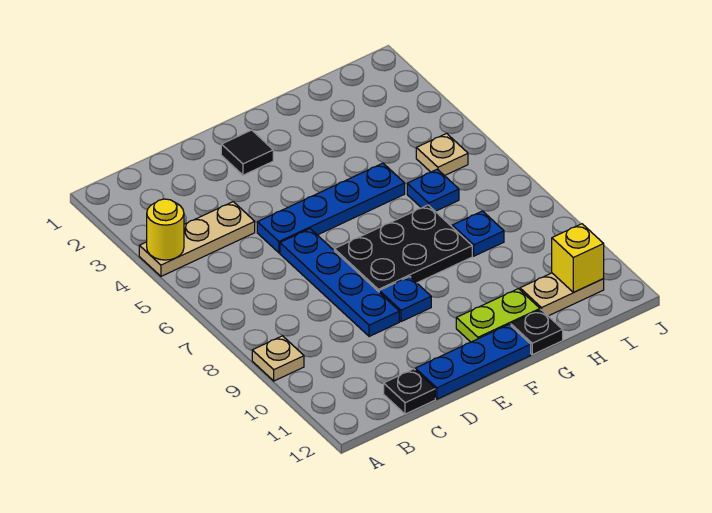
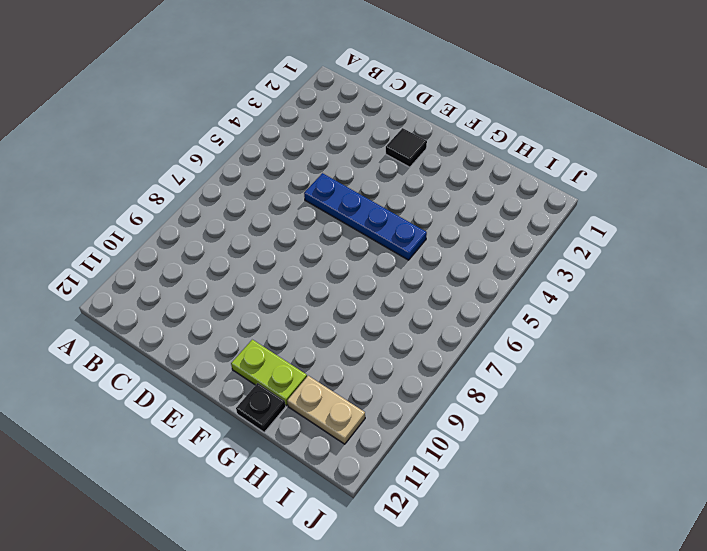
none -> tan plate A4:C4 level 1
none -> tan plate A9 level 1
none -> black plate C12 level 1

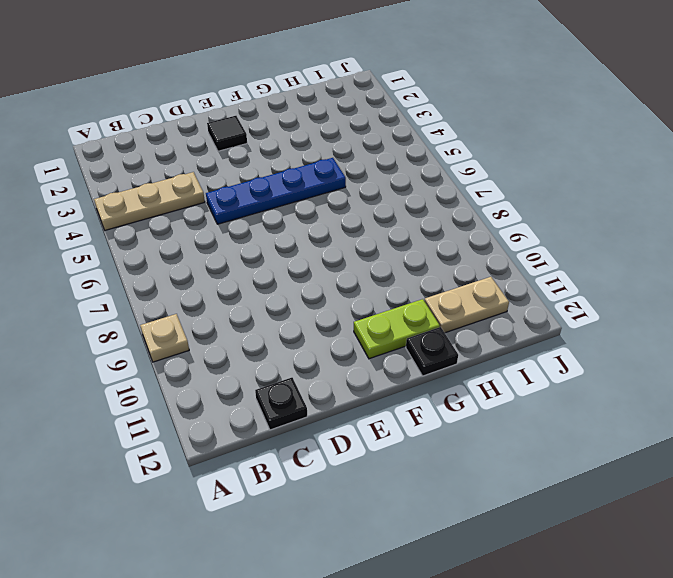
none -> blue plate D6:D9 level 1
none -> blue plate D12:F12 level 1
none -> black plate E7:G8 level 1

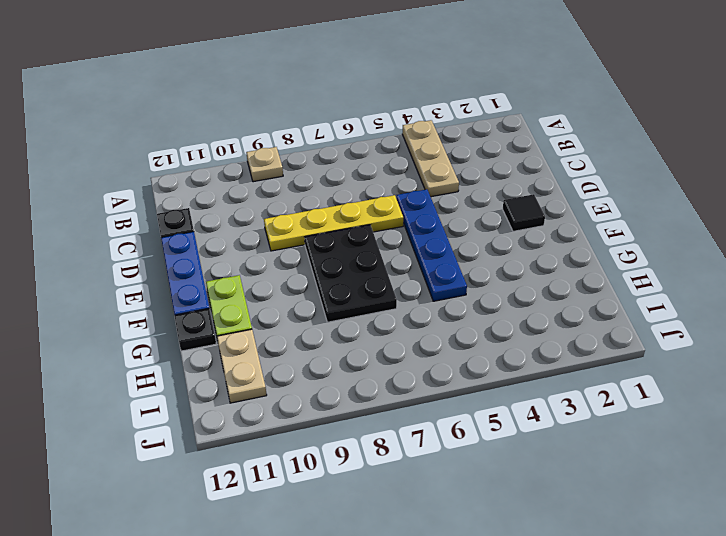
yellow plate D6:D9 level 1 -> blue plate D6:D9 level 1
none -> blue plate E9 level 1
none -> blue plate H6 level 1
none -> blue plate H8 level 1

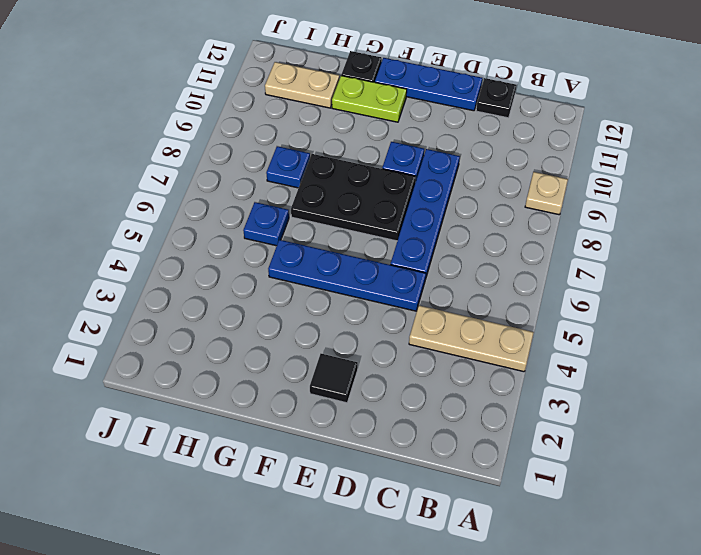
none -> tan plate I5 level 1
none -> yellow round brick A4 level 2
none -> yellow brick I11 level 2

